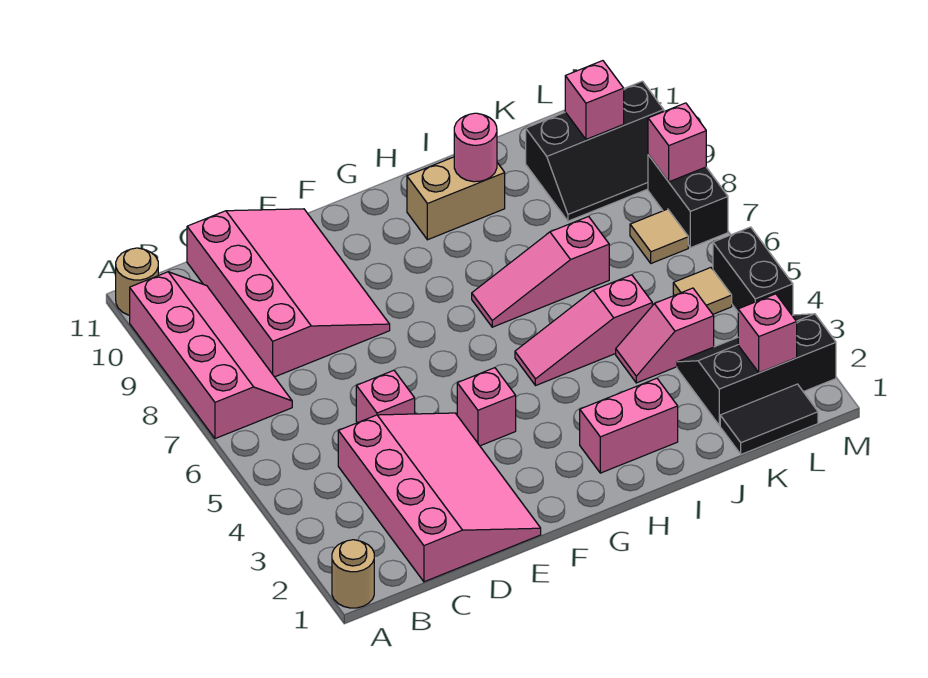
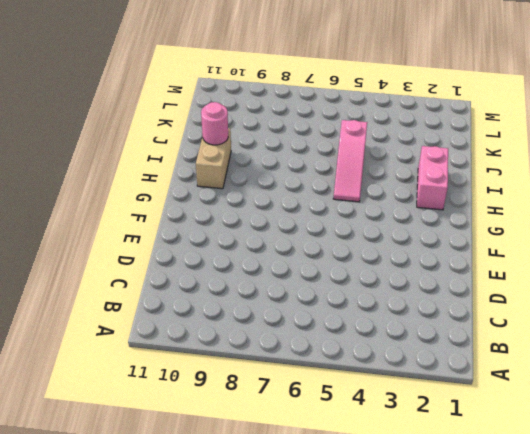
none -> tan round brick A1 level 1
none -> pink slope A7:B10 level 1 top A
none -> tan round brick A11 level 1

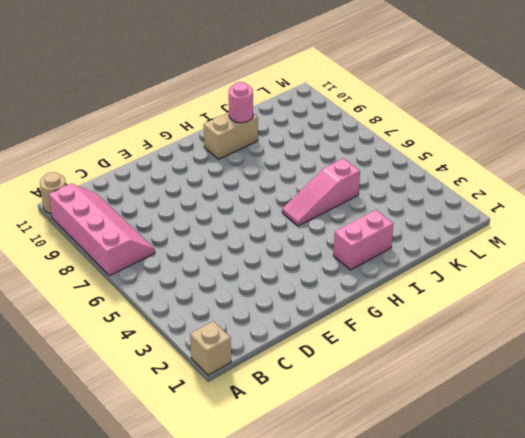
tan brick A1 level 1 -> tan round brick A1 level 1
none -> pink slope C1:E4 level 1 top C
none -> pink slope C8:E11 level 1 top C
none -> pink brick D5 level 1

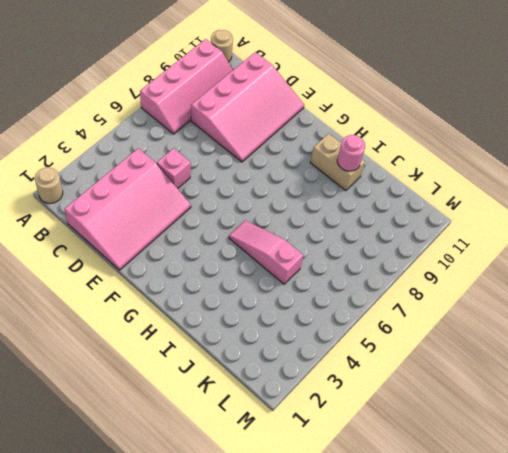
none -> pink brick F4 level 1
none -> pink brick H2:I2 level 1
none -> pink slope H7:J7 level 1 top J

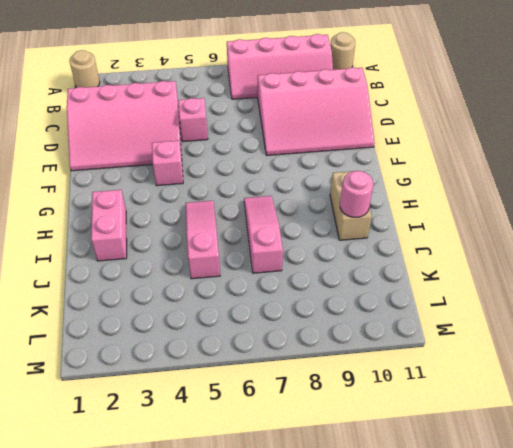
none -> pink slope J4:K4 level 1 top K
none -> black tile K1:L1 level 1
none -> black slope K2:M3 level 1 top 2

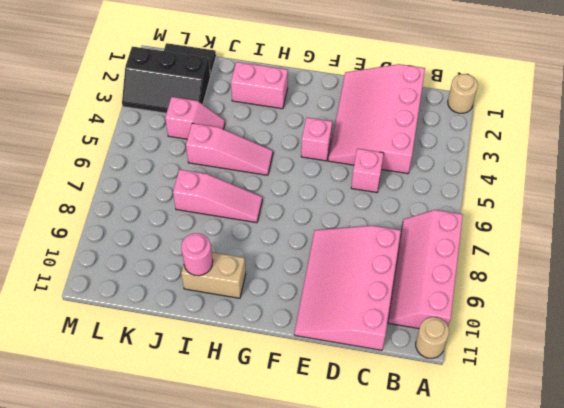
none -> black slope K9:M10 level 1 top 10
none -> tan tile L5 level 1
none -> tan tile L7 level 1

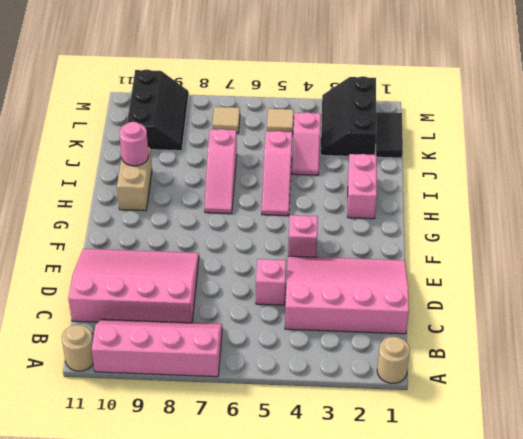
none -> black brick M4:M5 level 1
none -> black brick M7:M8 level 1
none -> pink brick L2 level 2

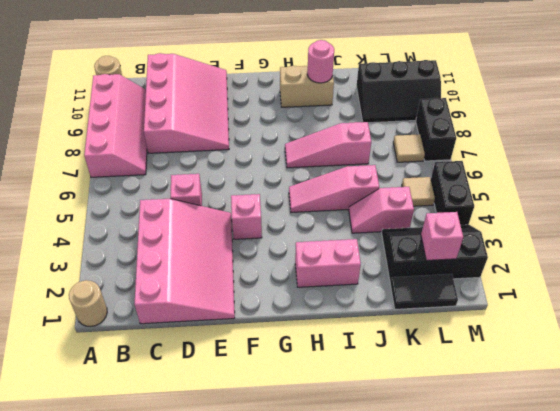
none -> pink brick L10 level 2
none -> pink brick M8 level 2

